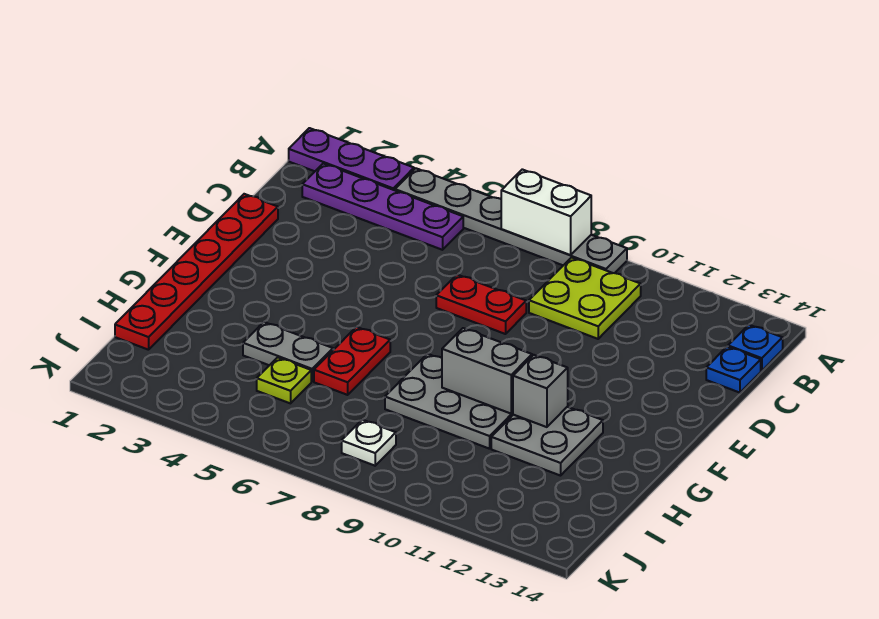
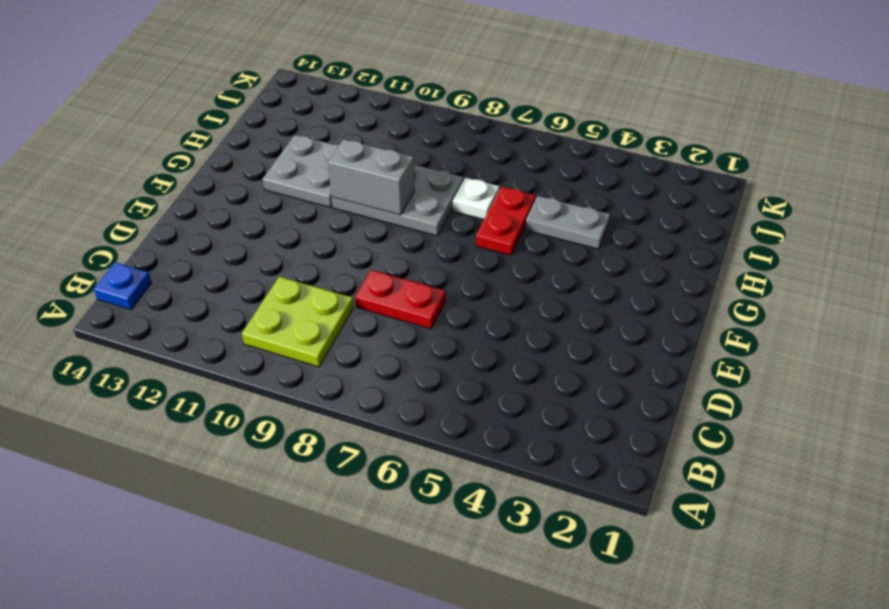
white plate H7 level 1 -> white plate J8 level 1
none -> purple plate A1:A3 level 1
none -> grey plate A4:A9 level 1
none -> purple plate B2:B5 level 1

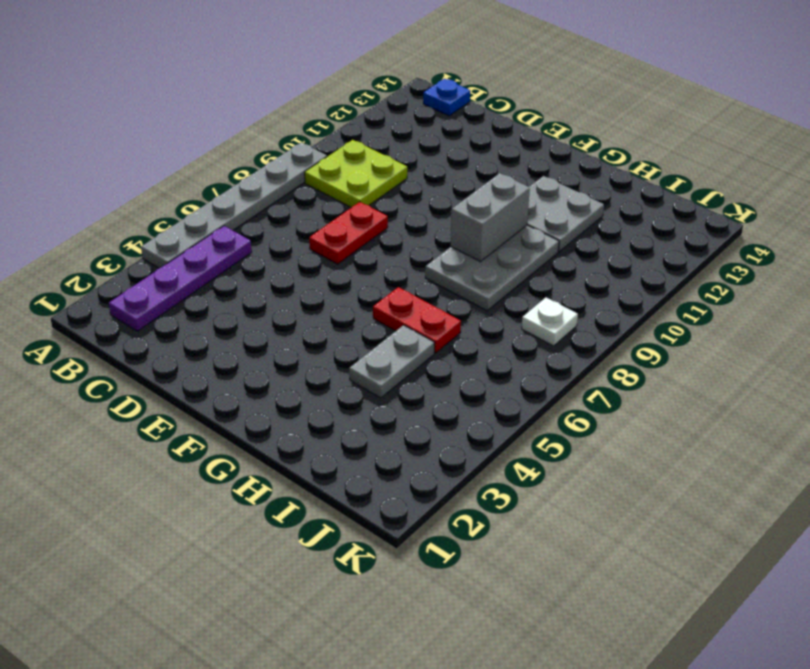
none -> purple plate A1:A3 level 1
none -> blue plate C14 level 1
none -> red plate D1:I1 level 1

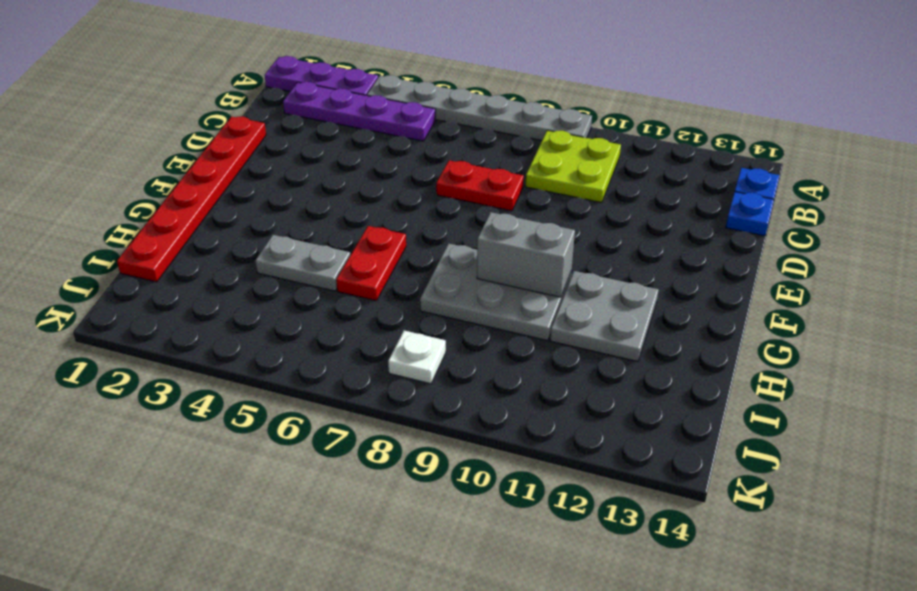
none -> lime plate I5 level 1
none -> white brick A7:A8 level 2
none -> grey brick G11 level 2

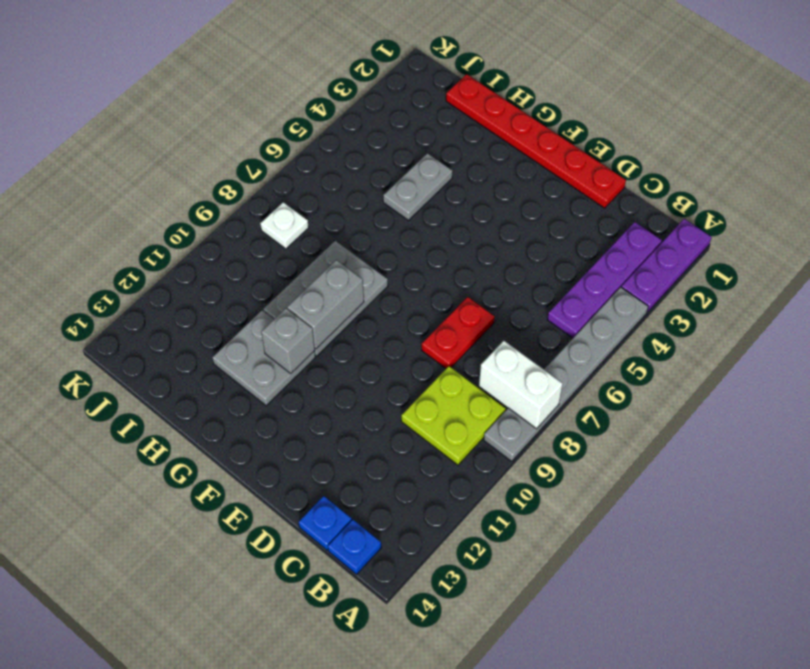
white brick A8:B8 level 2 -> white brick A7:A8 level 2
none -> red plate G6:H6 level 1
none -> lime plate I5 level 1

